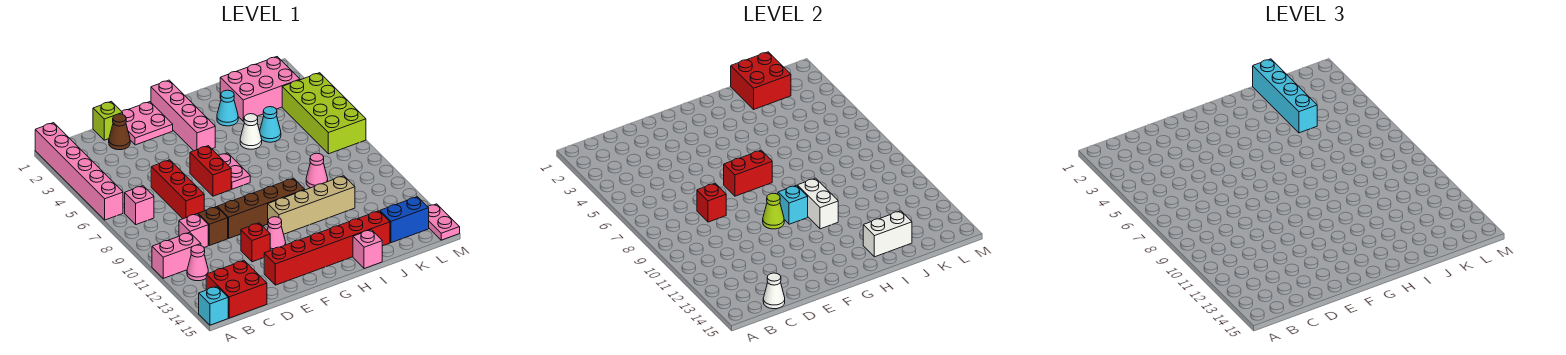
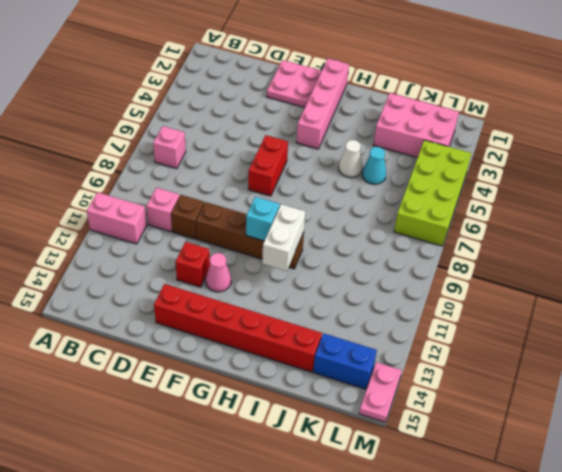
none -> pink brick A1:A6 level 1
none -> cyan brick A15 level 1
none -> pink cone B12 level 1
none -> red brick B14:C15 level 1

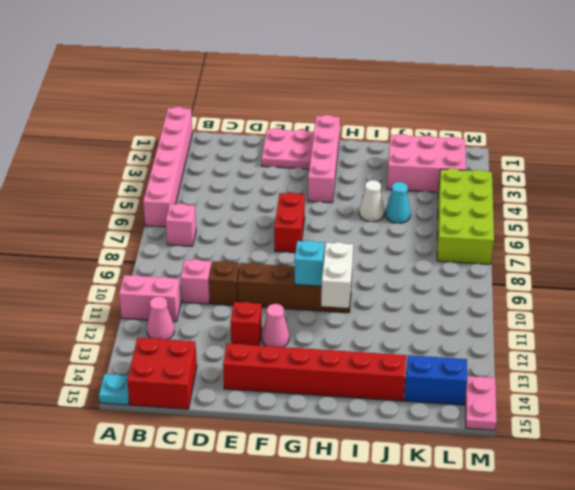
cyan plate A15 level 1 -> cyan brick A15 level 1
none -> lime brick D1 level 1
none -> brown cone D2 level 1
none -> red brick D6:D8 level 1
none -> pink plate G6:G7 level 1

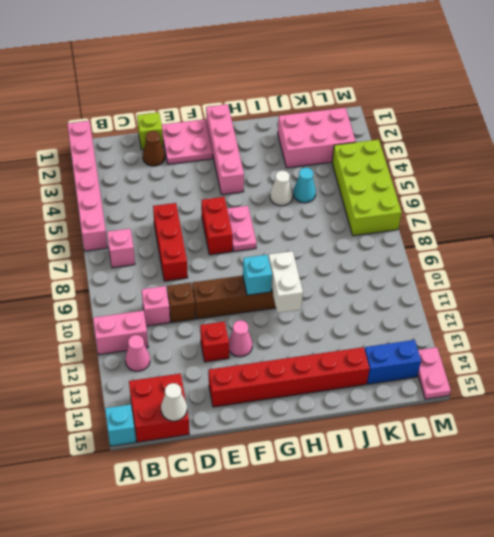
none -> tan brick G11:J11 level 1
none -> cyan cone I3 level 1
none -> pink brick I15 level 1
none -> pink cone J9 level 1

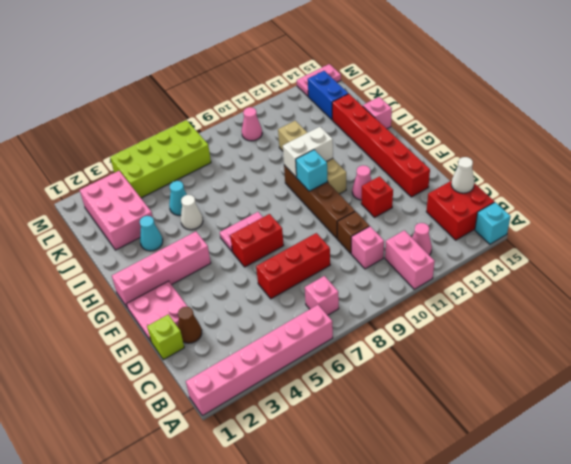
pink cone L10 level 1 -> pink cone J9 level 1
none -> red brick D8 level 2
none -> red brick F7:G7 level 2
none -> lime cone F10 level 2
none -> white brick I14:J14 level 2

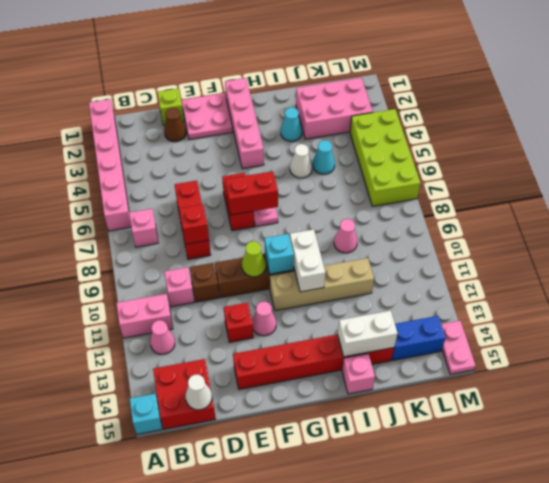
none -> red brick J1:K2 level 2
none -> cyan brick J1:J4 level 3

